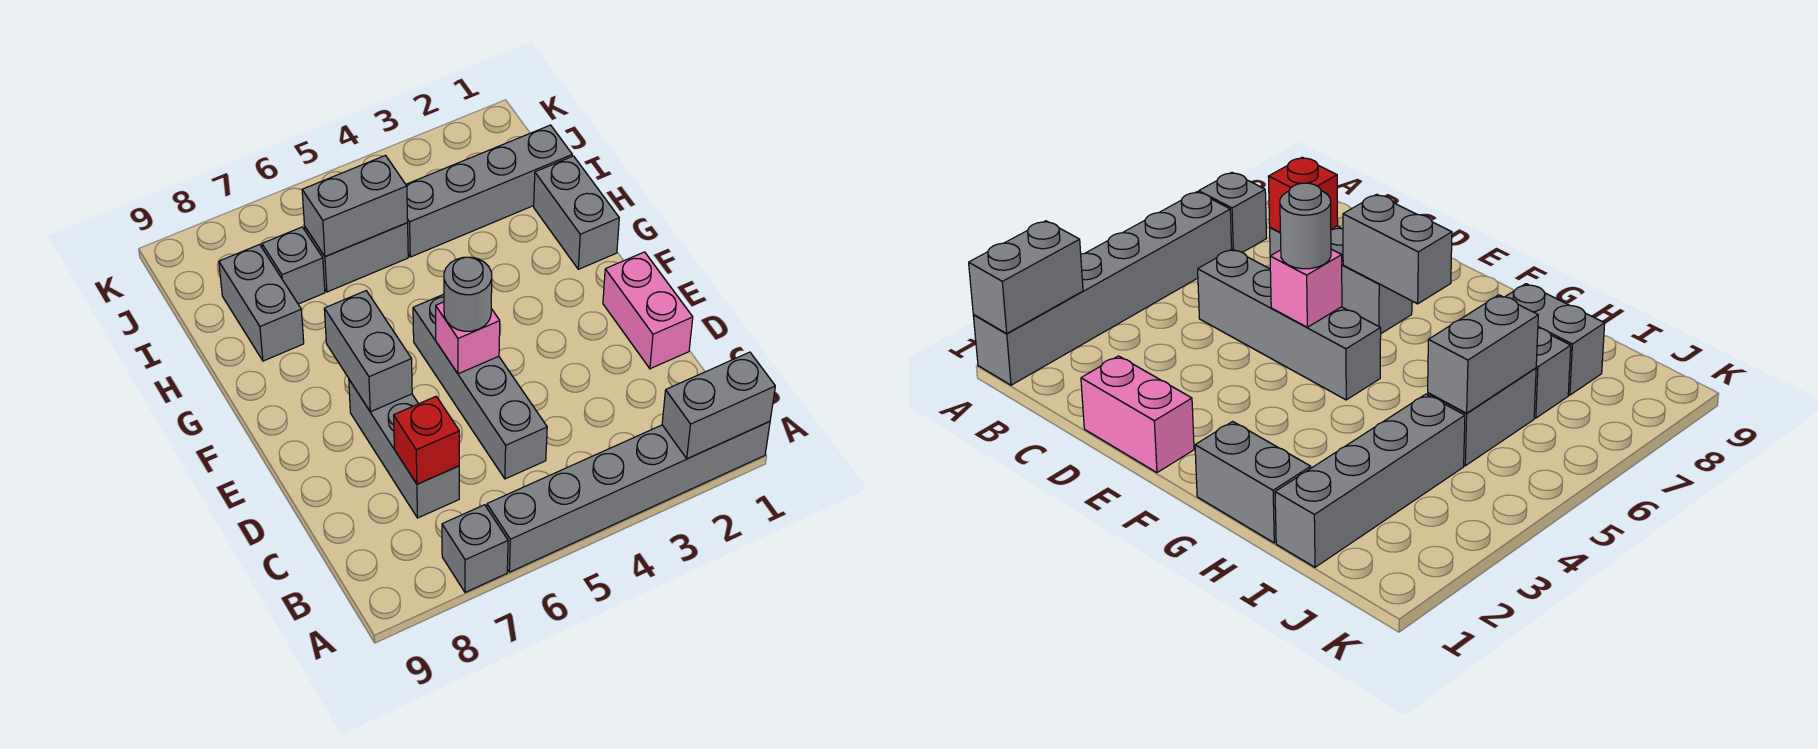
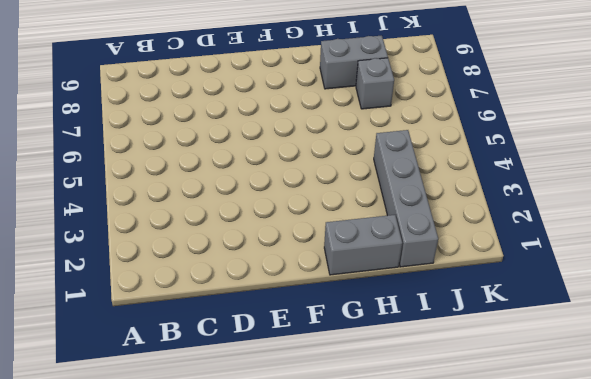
none -> grey brick A1:A6 level 1
none -> grey brick A7 level 1
none -> grey brick C5:F5 level 1

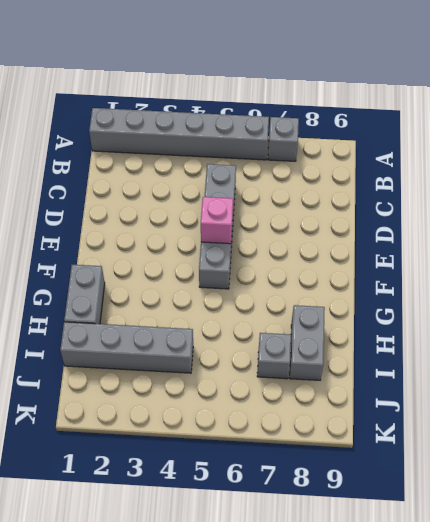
none -> grey brick C7:E7 level 1
none -> pink brick D1:E1 level 1
none -> grey brick I5:I6 level 1

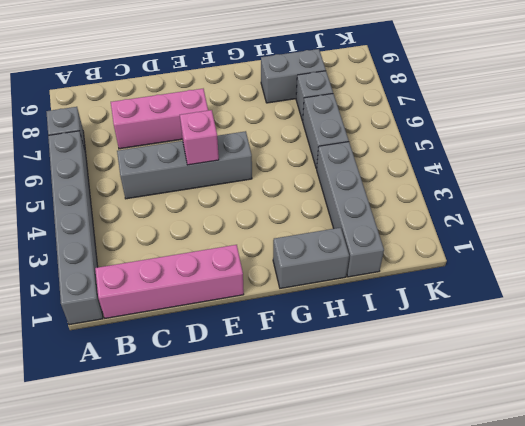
pink brick B1:E1 level 1 -> pink brick D1:E1 level 1
pink brick C7:E7 level 1 -> grey brick C7:E7 level 1
none -> grey brick A1:A2 level 2
none -> red brick C7 level 2
none -> grey brick E7:F7 level 2

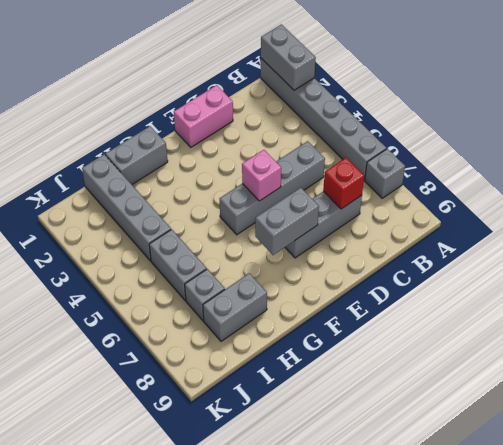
none -> grey brick I5:I6 level 2
none -> grey round brick E5 level 3

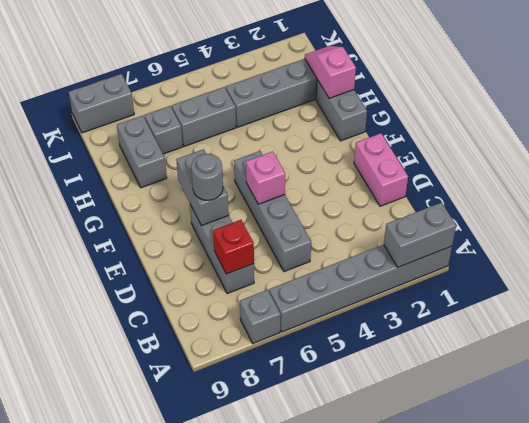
grey round brick E7 level 3 -> grey round brick E5 level 3
pink slope H1:I1 level 2 top H -> none
grey brick K8:K9 level 1 -> grey brick I5:I6 level 2

